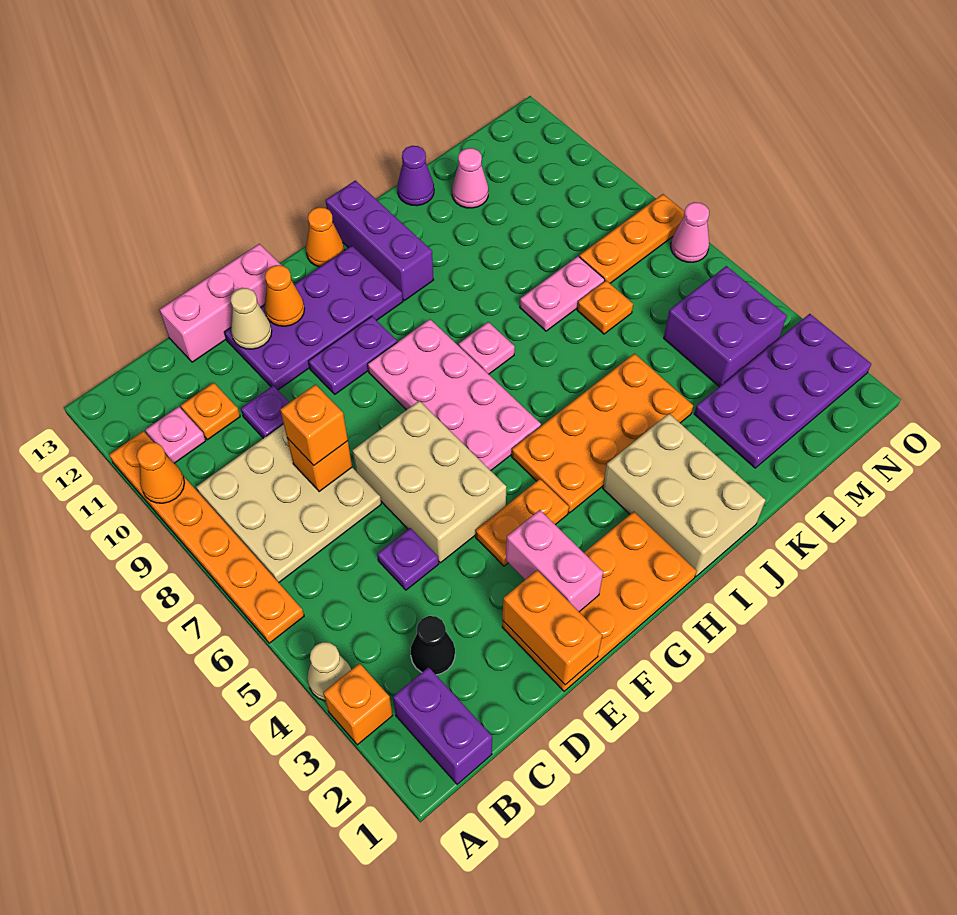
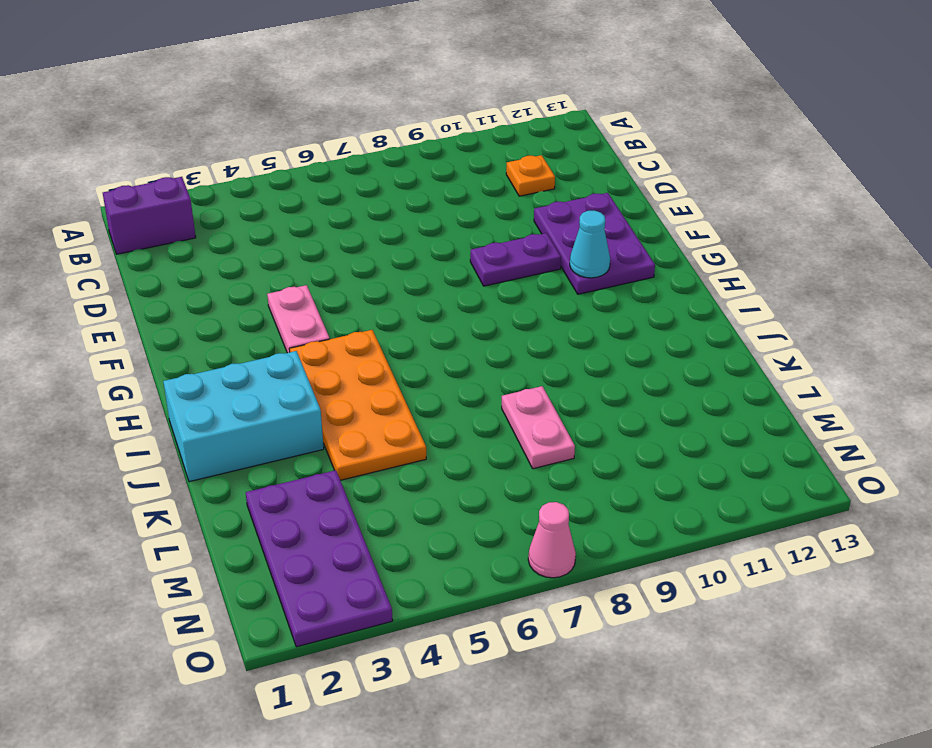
purple plate E11:G12 level 1 -> purple plate E11:H12 level 1
pink plate F4:G4 level 1 -> orange plate F4:G4 level 1
purple plate F9:F10 level 1 -> purple plate F10:G10 level 1
cyan cone G11 level 2 -> none
cyan brick I1:J3 level 1 -> tan brick I1:J3 level 1
none -> orange brick A3 level 1
none -> tan cone A4 level 1
none -> orange plate A6:A11 level 1
none -> tan plate B7:D9 level 1

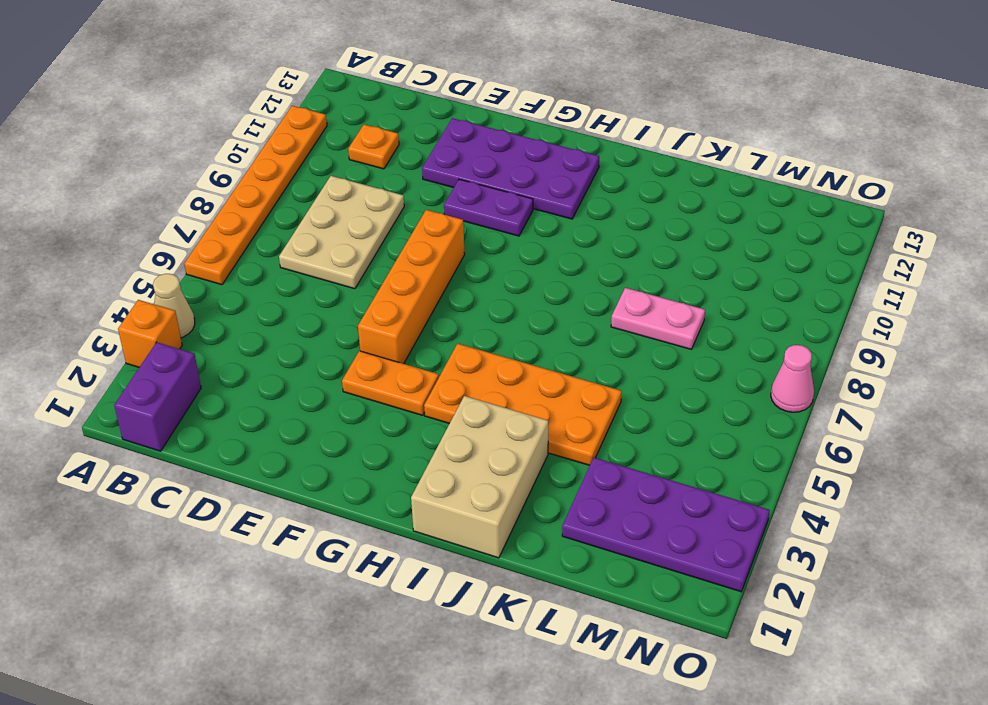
tan plate C7:D9 level 1 -> tan plate B7:D9 level 1
orange brick F5:F8 level 1 -> tan brick E5:F7 level 1
none -> pink plate B11 level 1
none -> black cone C3 level 1
none -> purple plate D5 level 1
none -> purple plate D10 level 1

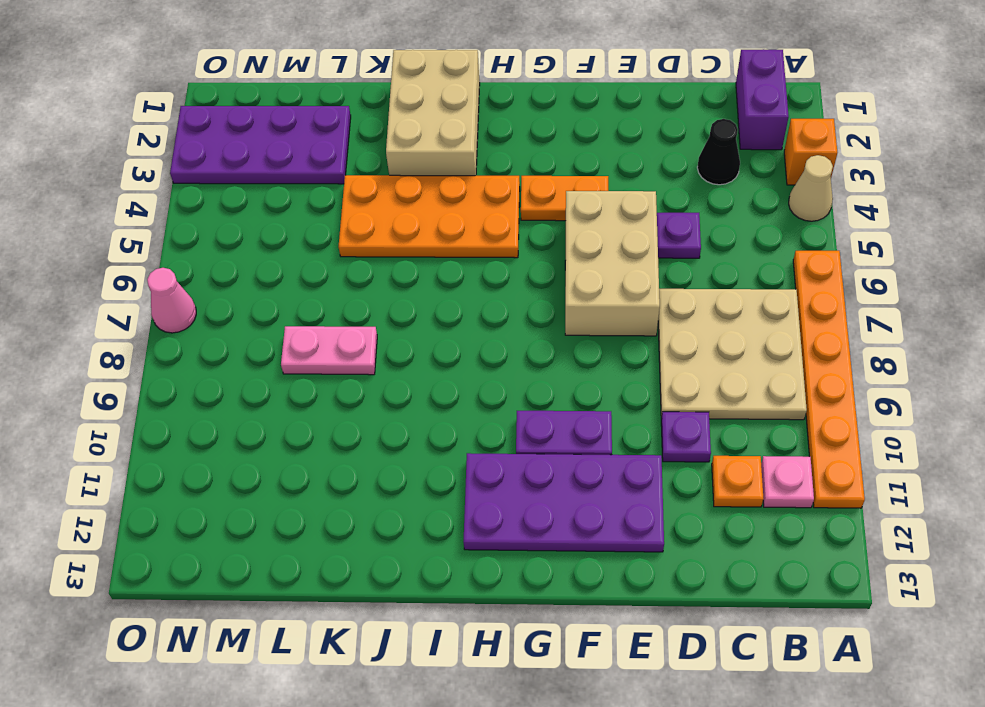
none -> pink brick D13:F13 level 1
none -> orange plate E1:H2 level 1
none -> pink plate G6:H9 level 1
none -> orange cone H13 level 1

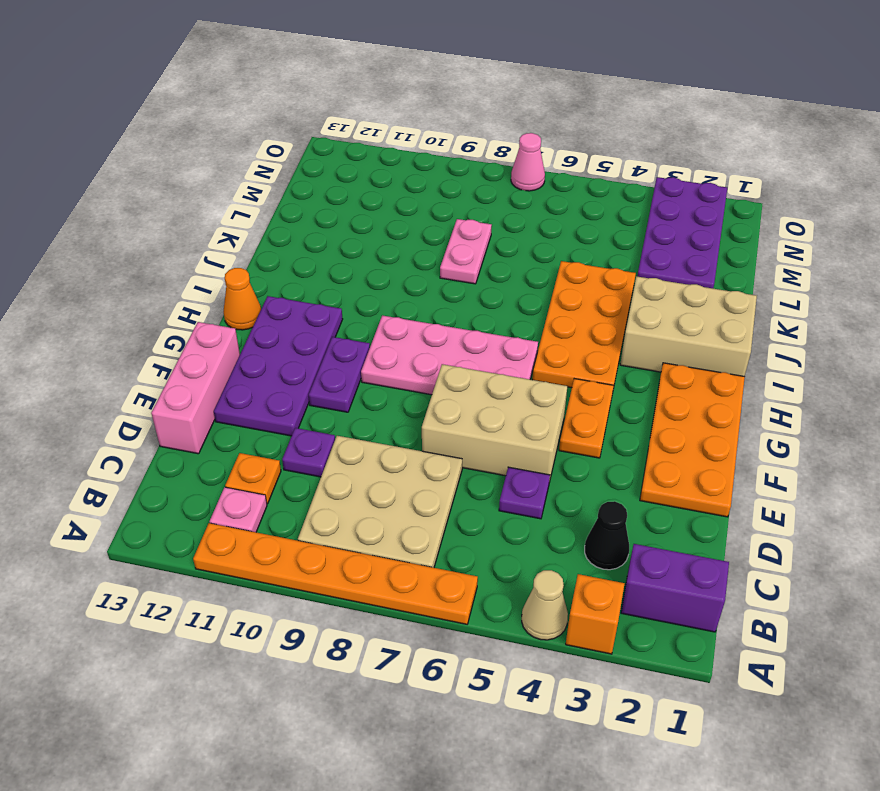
none -> pink plate I8 level 1
none -> purple brick I11:I13 level 1
none -> purple cone K13 level 1
none -> orange plate L7 level 1

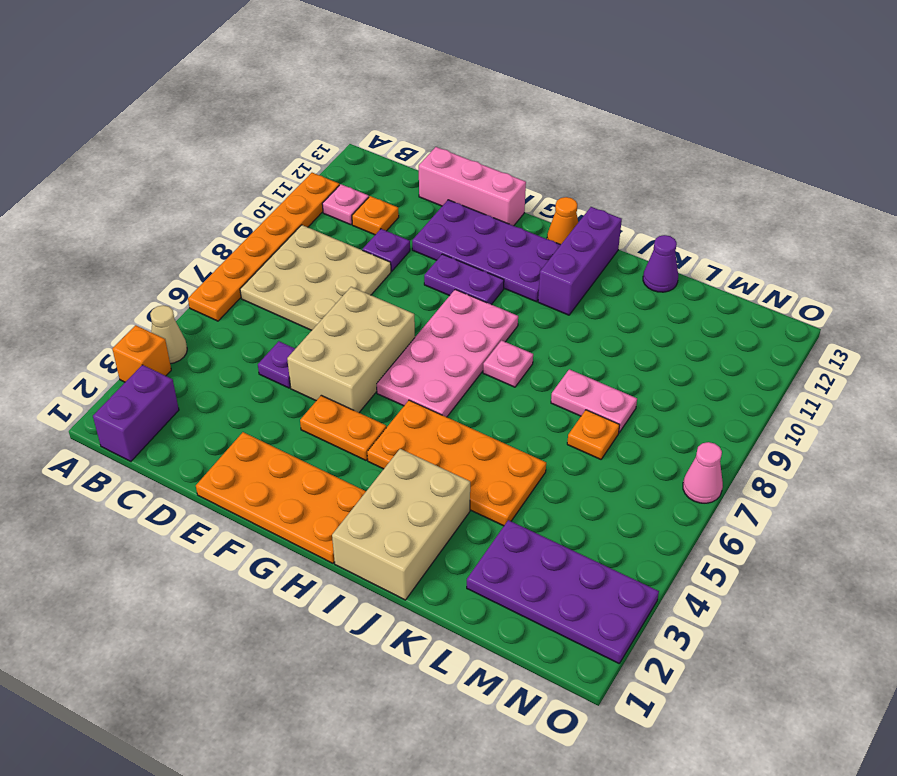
none -> black cone C3 level 1
none -> pink cone L12 level 1
none -> purple brick M4:N5 level 1
none -> orange plate M8:O8 level 1

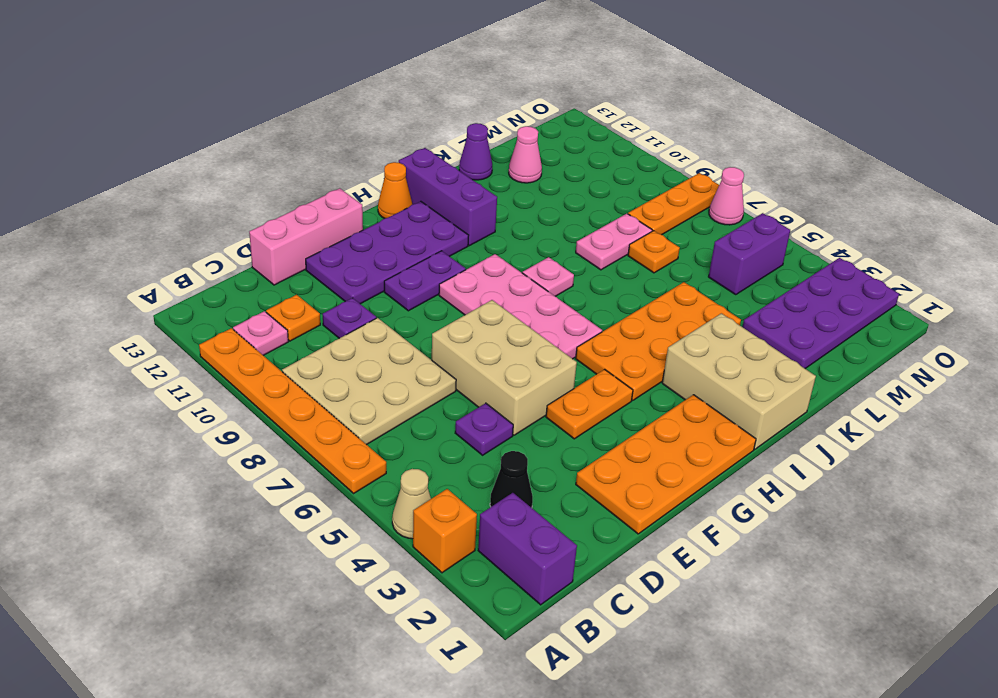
purple brick M5:N5 level 1 -> purple brick M4:N5 level 1
none -> orange cone A10 level 2
none -> orange brick D8 level 2
none -> orange brick E1:E2 level 2
none -> tan cone E12 level 2

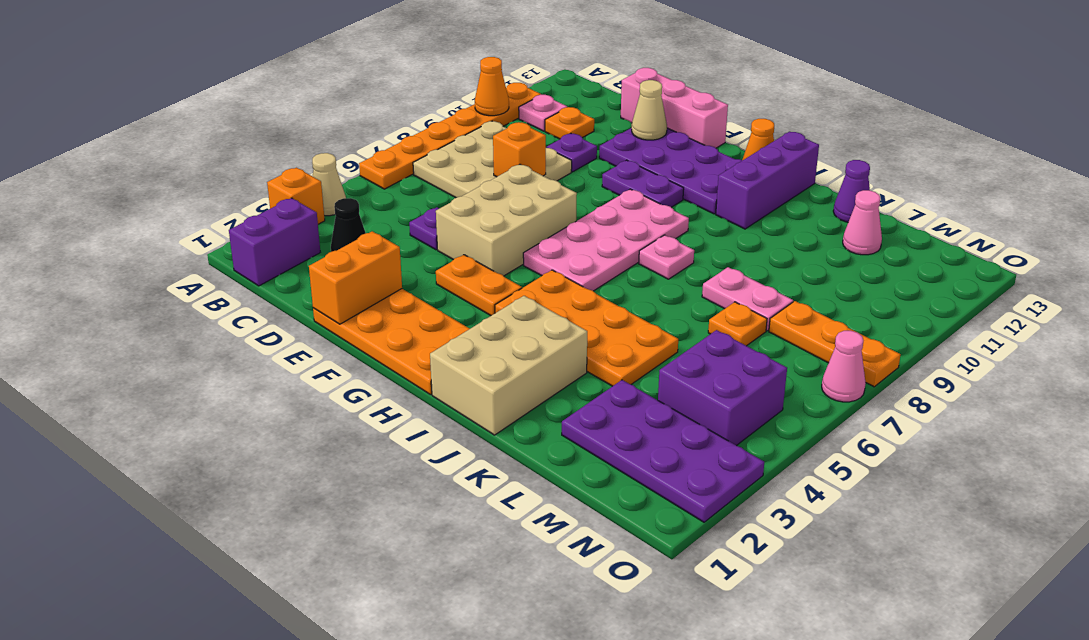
none -> pink brick F2:F3 level 2
none -> orange cone F12 level 2
none -> orange brick D8 level 3

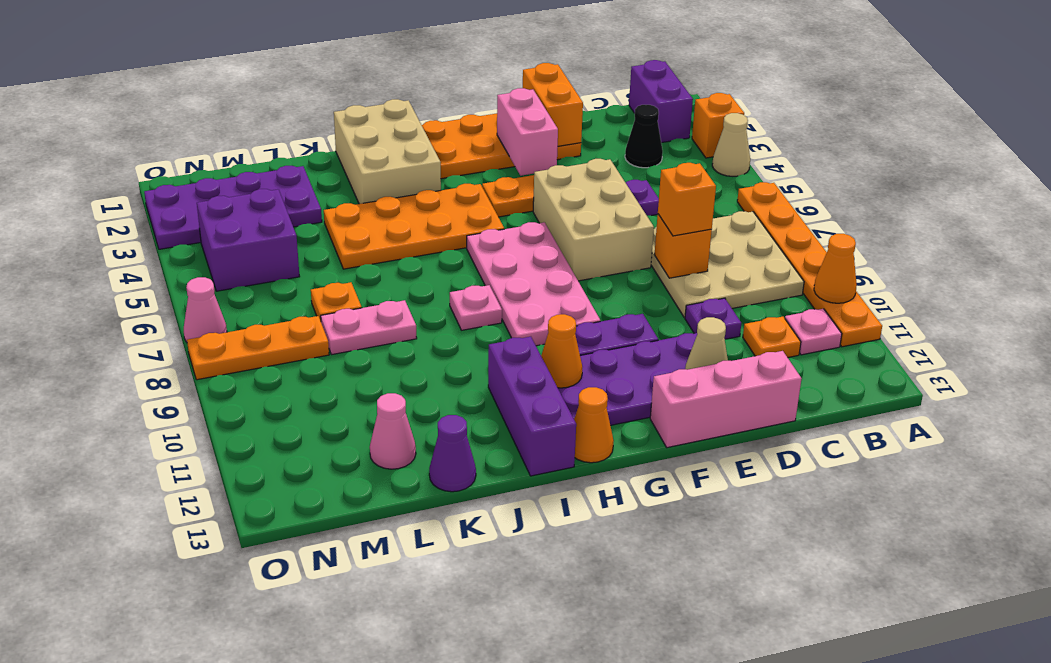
orange cone H11 level 2 -> orange cone F12 level 2

